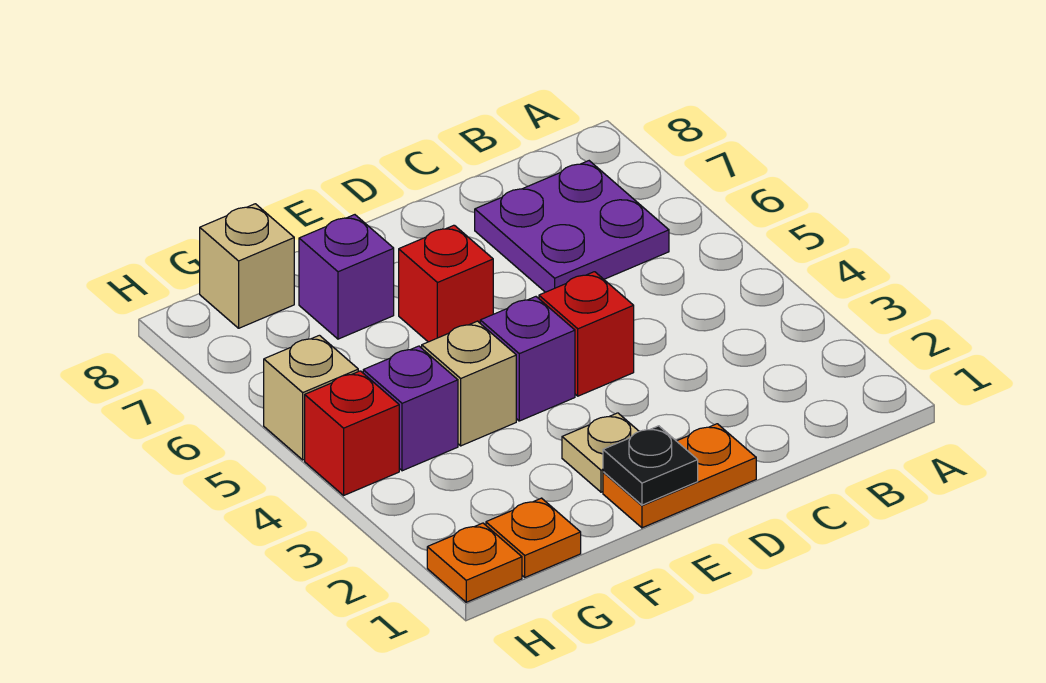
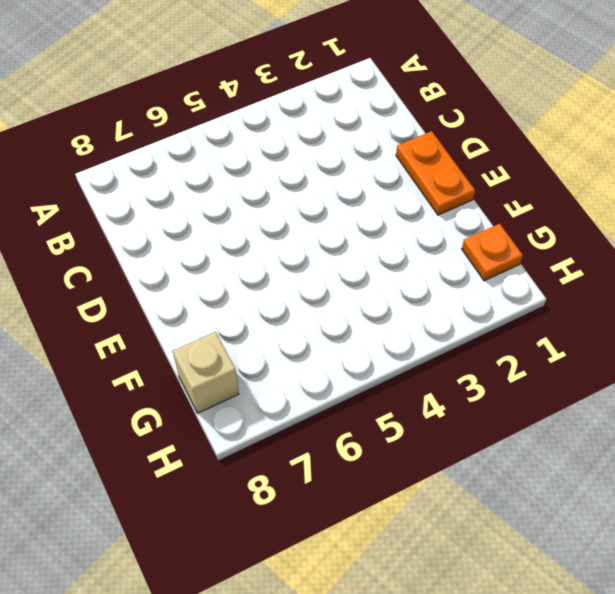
none -> purple plate B6:C7 level 1
none -> red brick D4 level 1
none -> tan plate E2 level 1

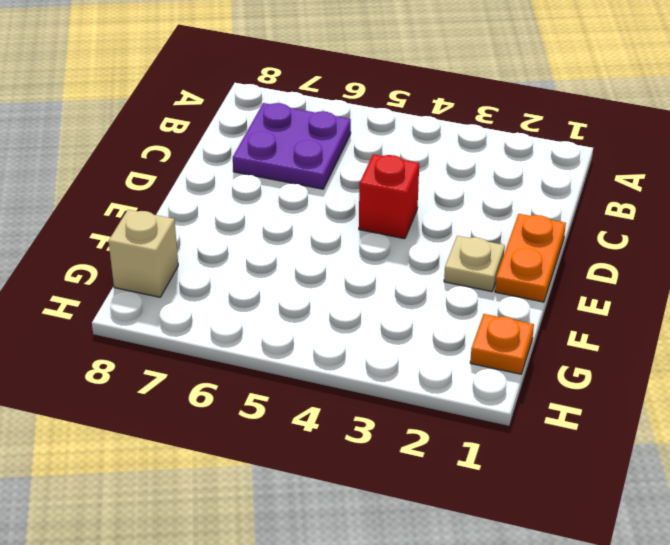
none -> purple brick E4 level 1
none -> red brick E6 level 1
none -> tan brick F4 level 1

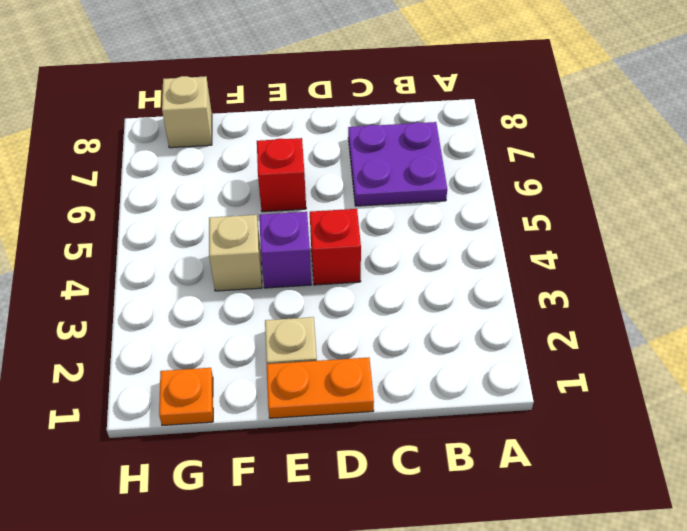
none -> purple brick F7 level 1
none -> purple brick G4 level 1
none -> orange plate H1 level 1

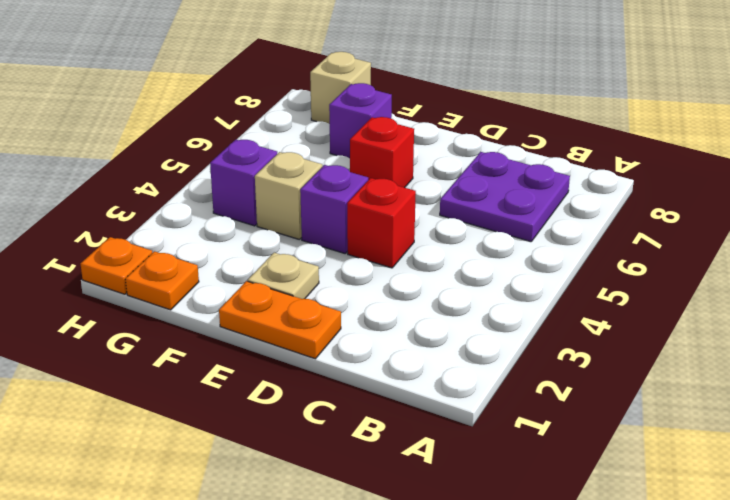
none -> red brick H4 level 1
none -> tan brick H5 level 1
none -> black plate E1 level 2

